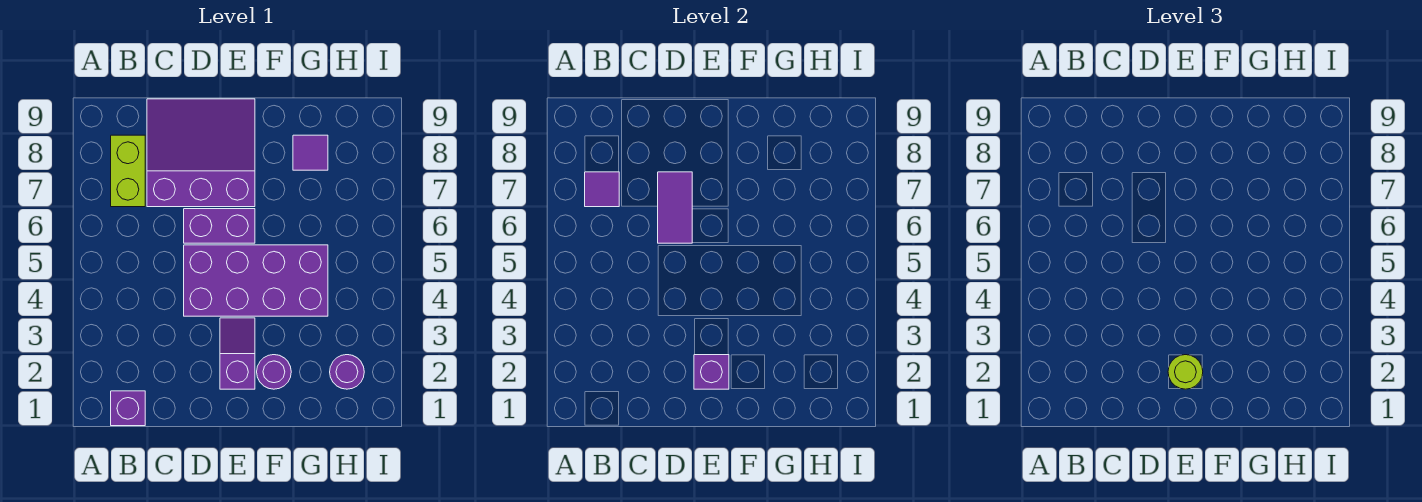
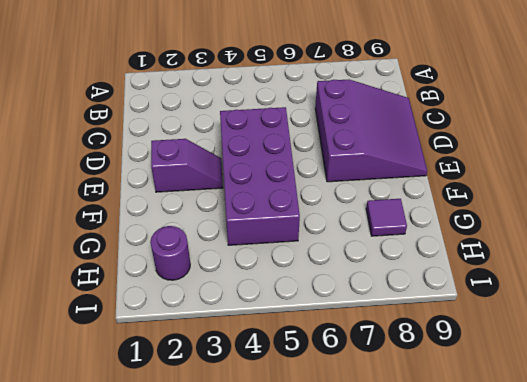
none -> purple brick B1 level 1
none -> lime brick B7:B8 level 1
none -> purple brick D6:E6 level 1

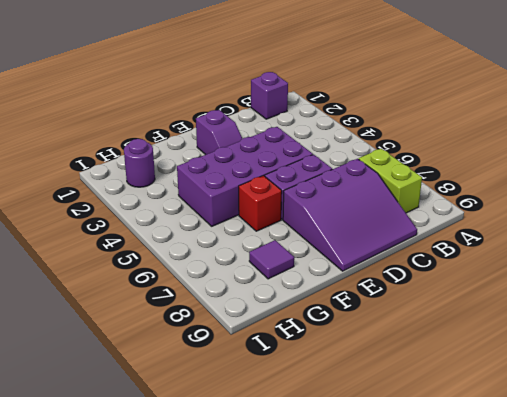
red brick F6 level 1 -> none
none -> purple round brick F2 level 1
none -> purple tile B7 level 2
none -> purple tile D6:D7 level 2

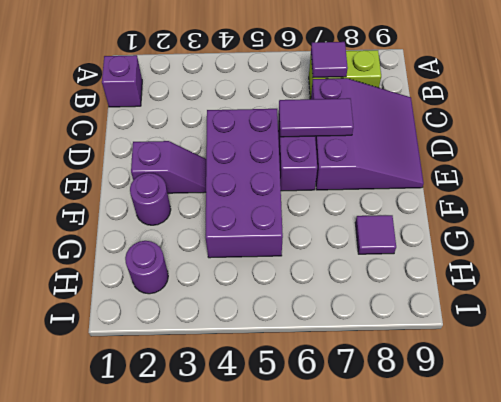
none -> purple brick E2 level 2
none -> lime round brick E2 level 3

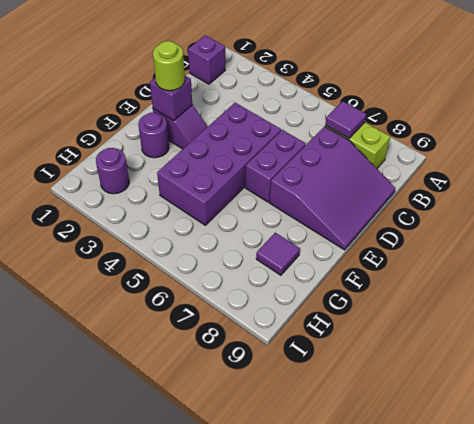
none -> purple tile D6:D7 level 2

